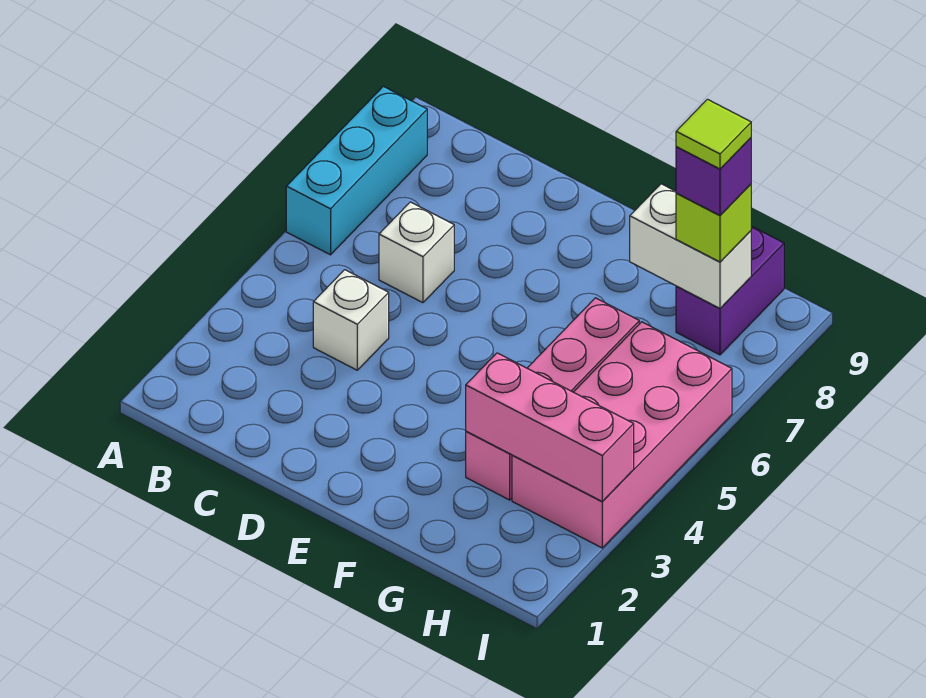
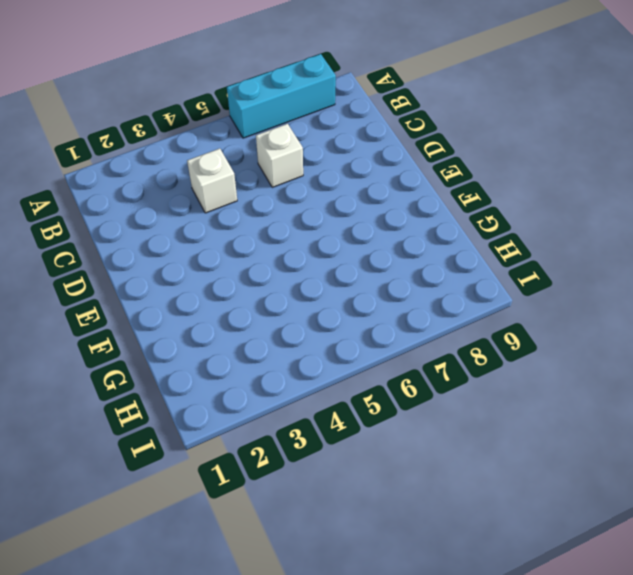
none -> pink brick G3:G6 level 1
none -> pink brick H3:I6 level 1

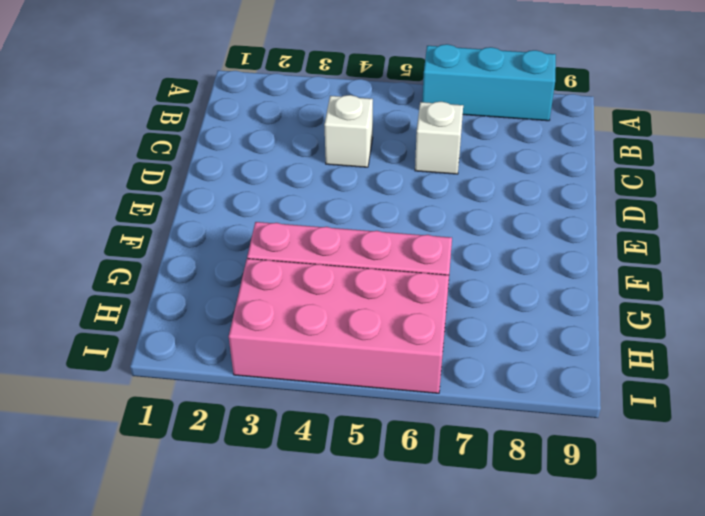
none -> purple brick H8:H9 level 1
none -> pink brick G3:I3 level 2

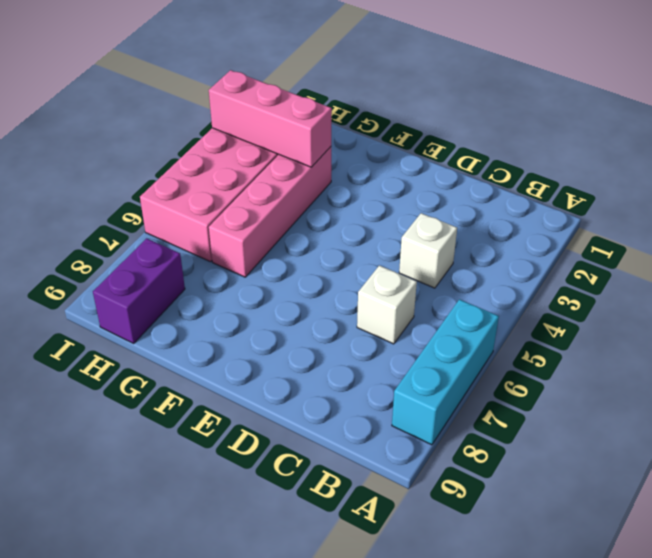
none -> white brick G8:H8 level 2
none -> lime brick H8 level 3

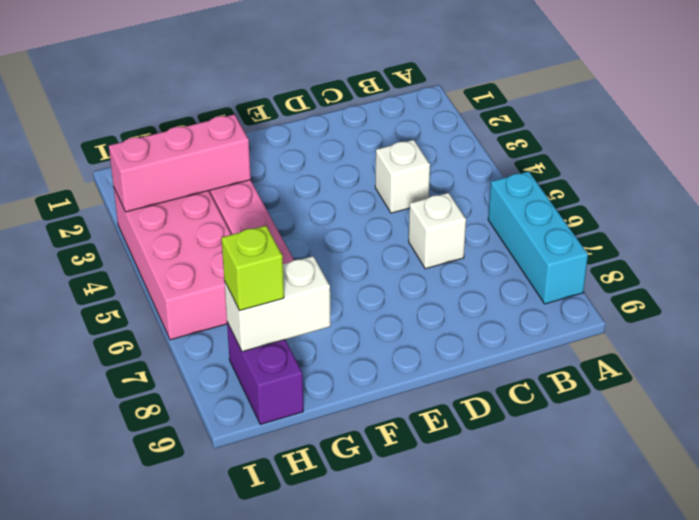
none -> purple brick H8 level 4
none -> lime tile H8 level 5

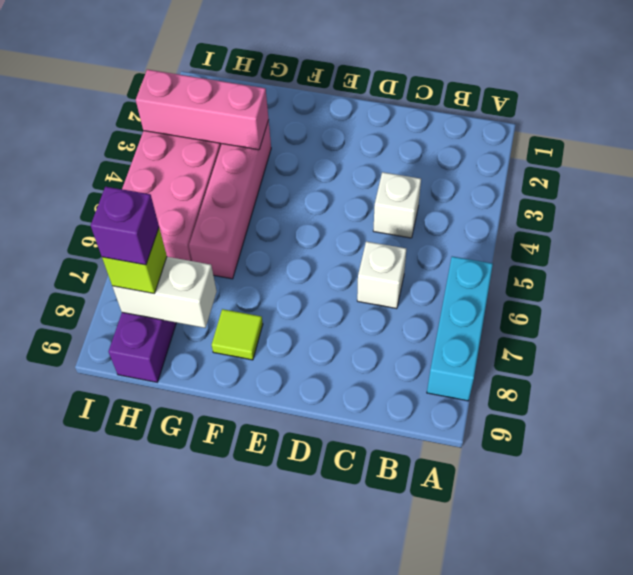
lime tile F8 level 1 -> lime tile H8 level 5

